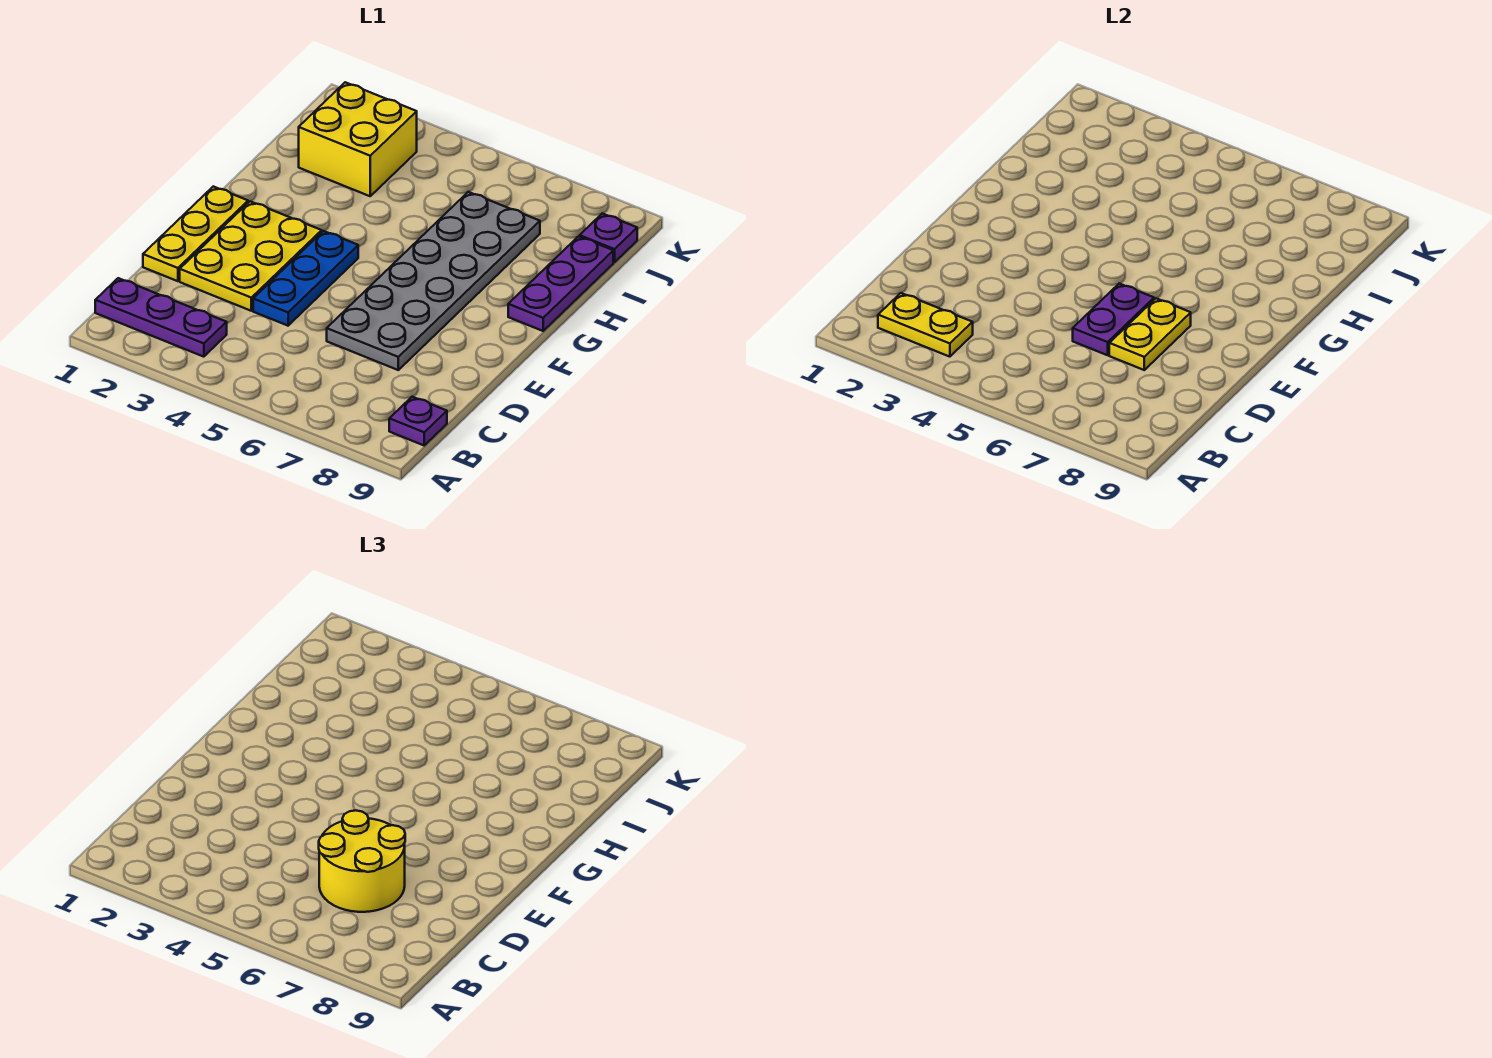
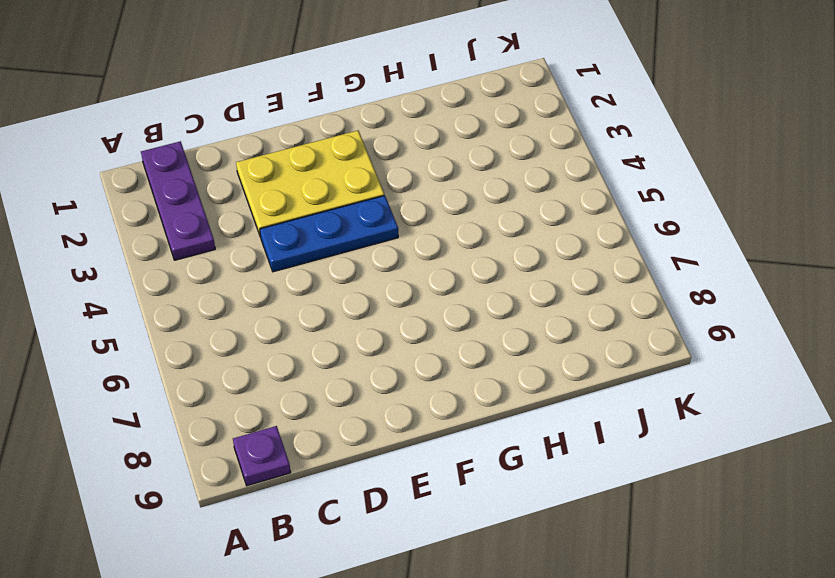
none -> yellow plate D1:F1 level 1
none -> grey plate D6:I7 level 1
none -> purple plate G9:I9 level 1

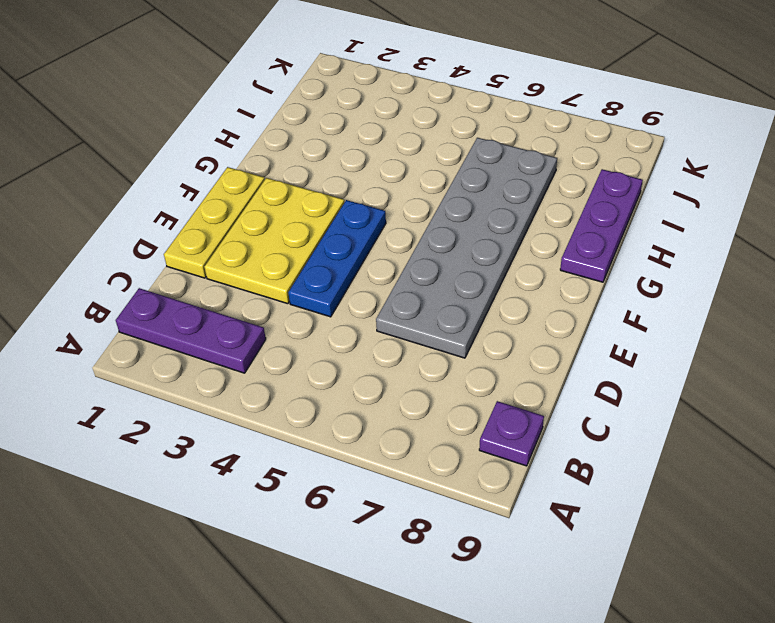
none -> yellow brick I2:J3 level 1
none -> purple plate J9 level 1
none -> yellow plate B2:B3 level 2

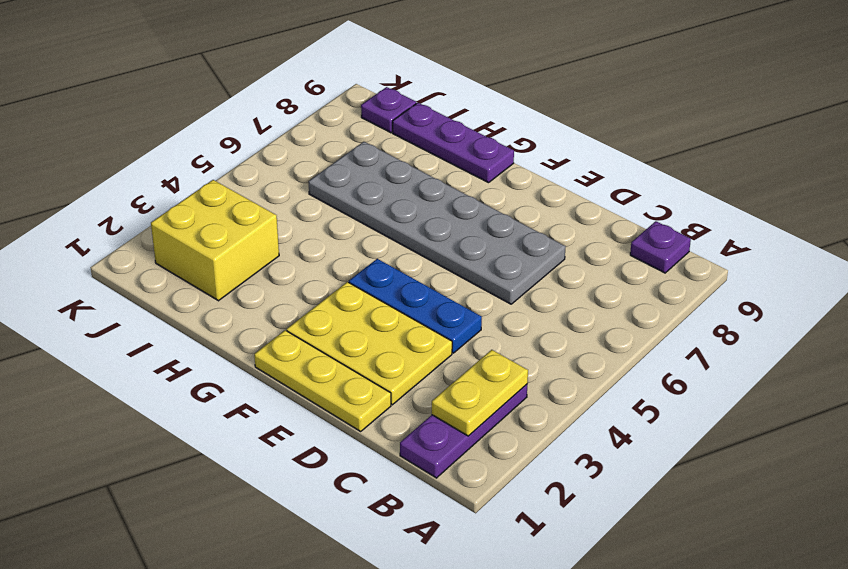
none -> purple plate D6:E6 level 2
none -> yellow plate D7:E7 level 2
none -> yellow round brick C6:D7 level 3

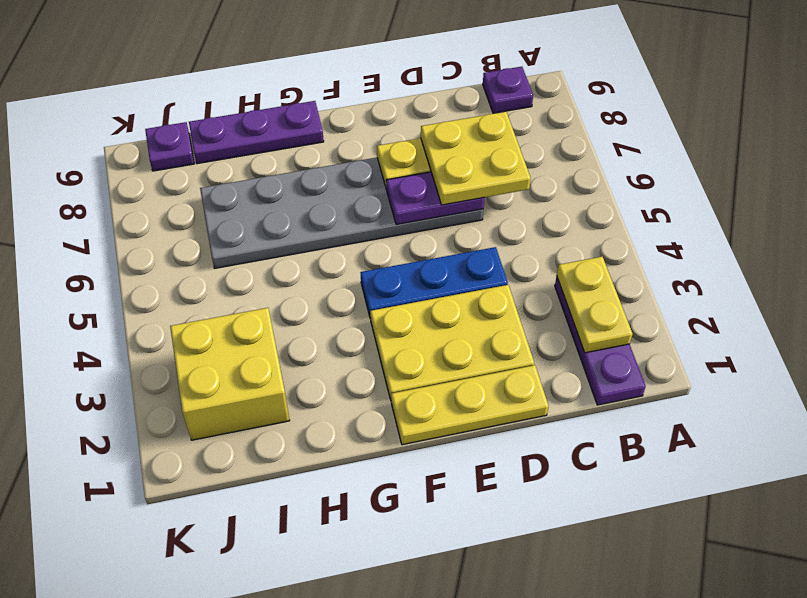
yellow plate C6:D7 level 3 -> yellow round brick C6:D7 level 3

